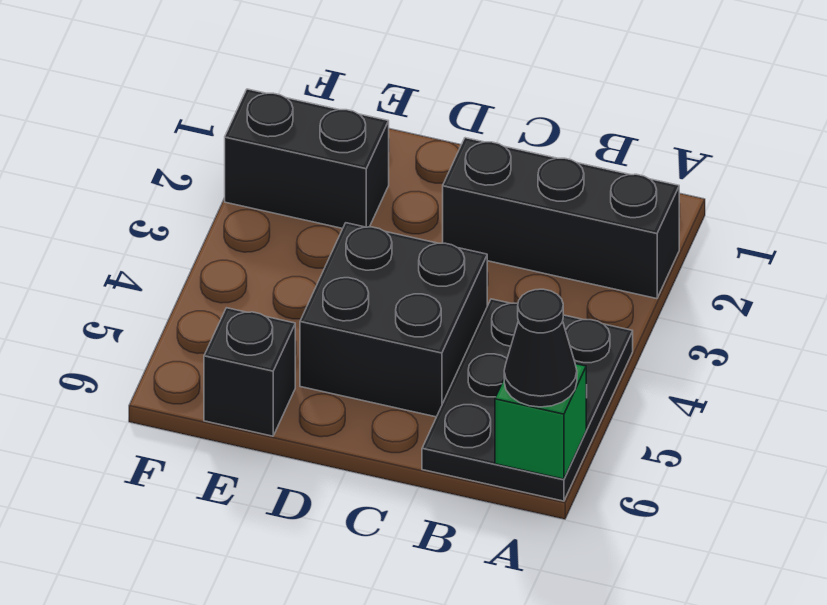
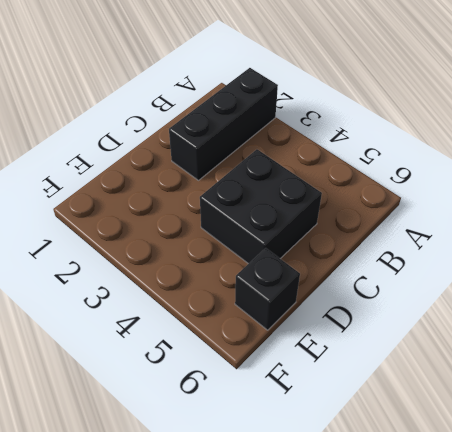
none -> black plate A4:B6 level 1
none -> black brick E2:F2 level 1

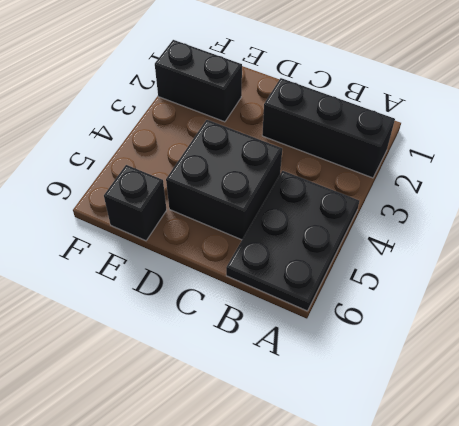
none -> green brick A6 level 2
none -> black cone A6 level 3

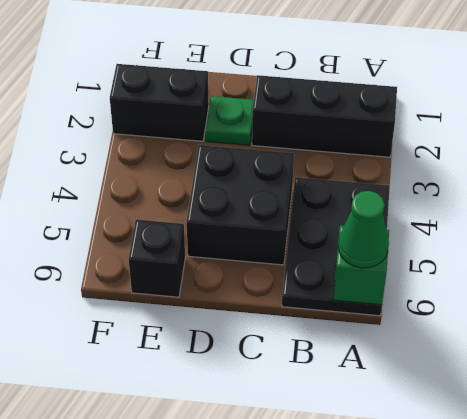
green cone A6 level 3 -> black cone A6 level 3
green plate D2 level 1 -> none

